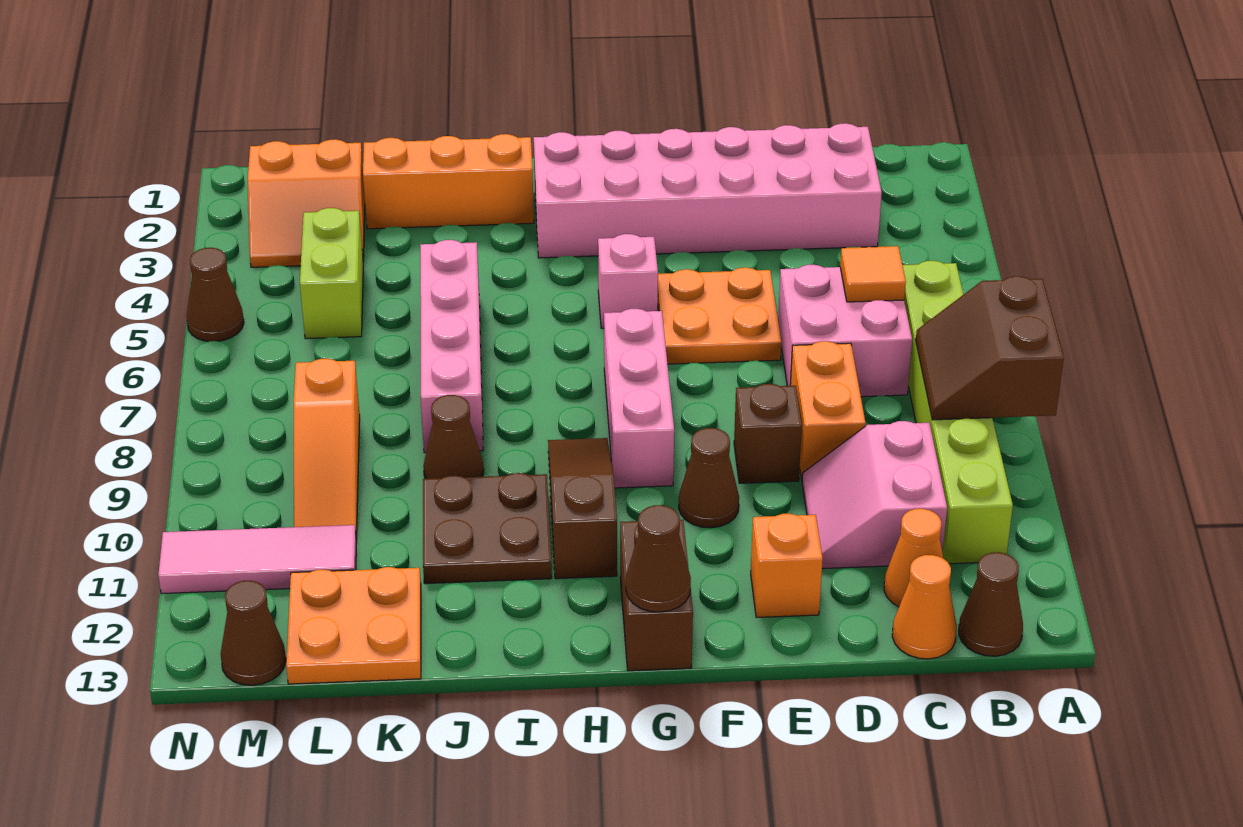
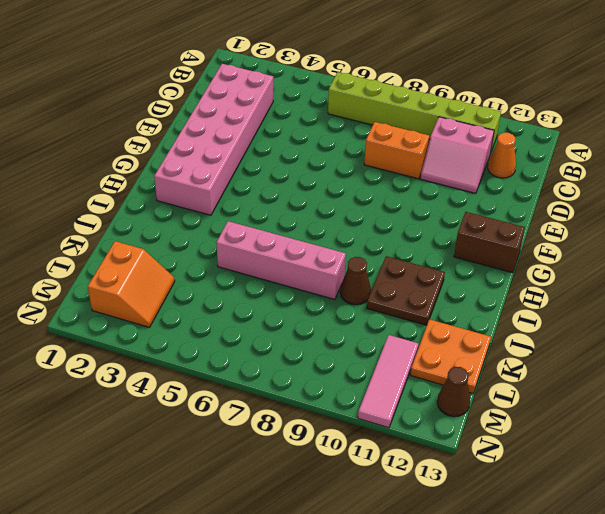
none -> brown cone B13 level 1
none -> pink brick C6:D7 level 1
none -> orange cone C13 level 1
none -> orange plate E5:F6 level 1

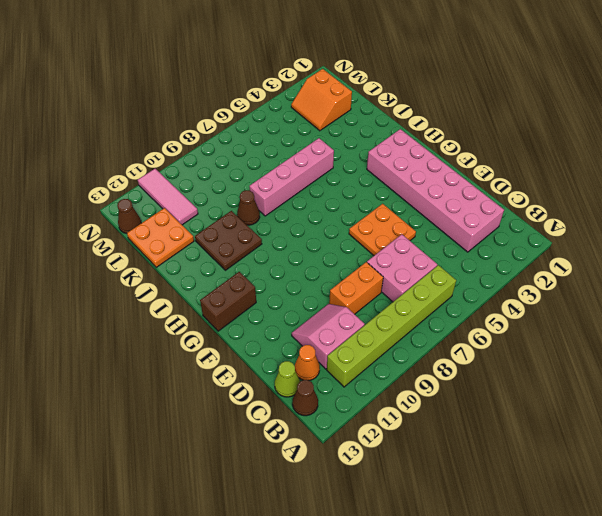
lime cone C13 level 1 -> orange cone C13 level 1
none -> brown brick E9 level 1
none -> orange brick E12 level 1
none -> brown cone F10 level 1
none -> pink brick G5 level 1

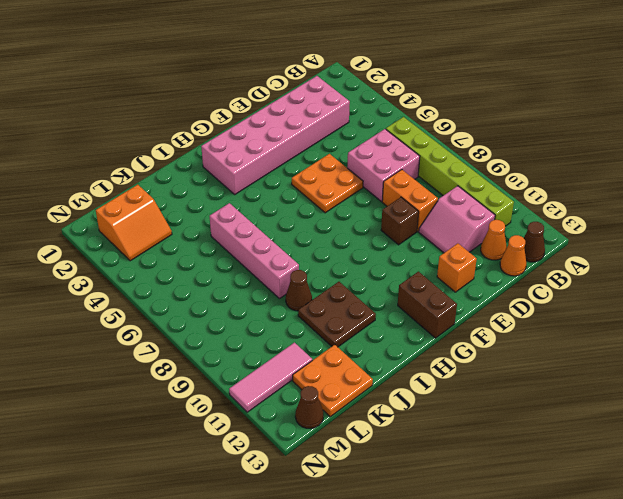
none -> brown cone F10 level 1
none -> pink brick G5 level 1
none -> pink brick G7:G9 level 1
none -> brown slope H9:H11 level 1 top 11

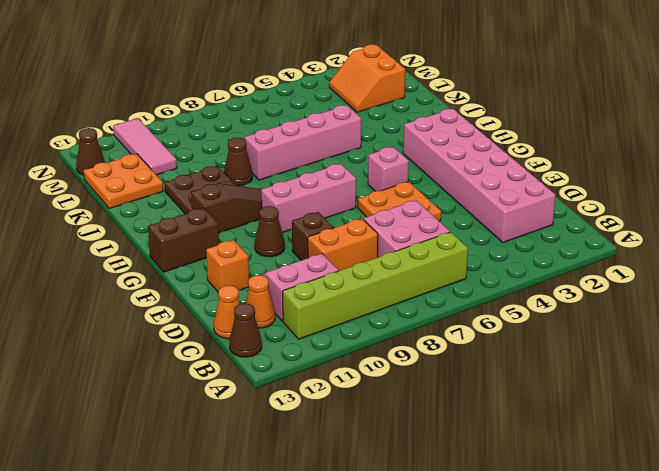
none -> orange brick I2:K2 level 1
none -> lime brick L4:L5 level 1
none -> orange slope L8:L10 level 1 top 8
none -> brown cone N5 level 1

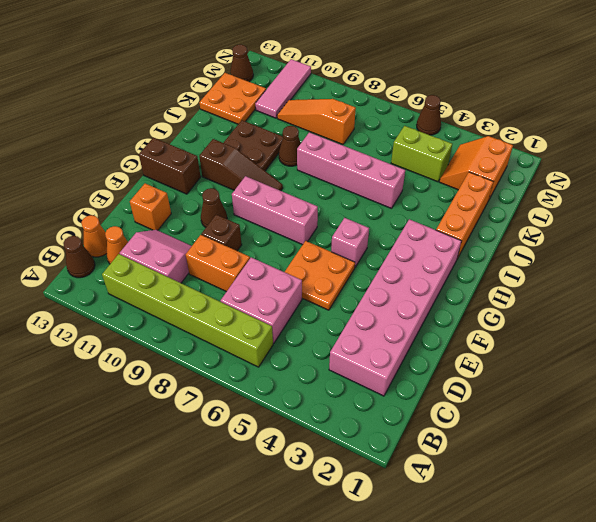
none -> brown slope A8:B9 level 2 top A
none -> orange tile C6 level 2
none -> brown cone G13 level 2

